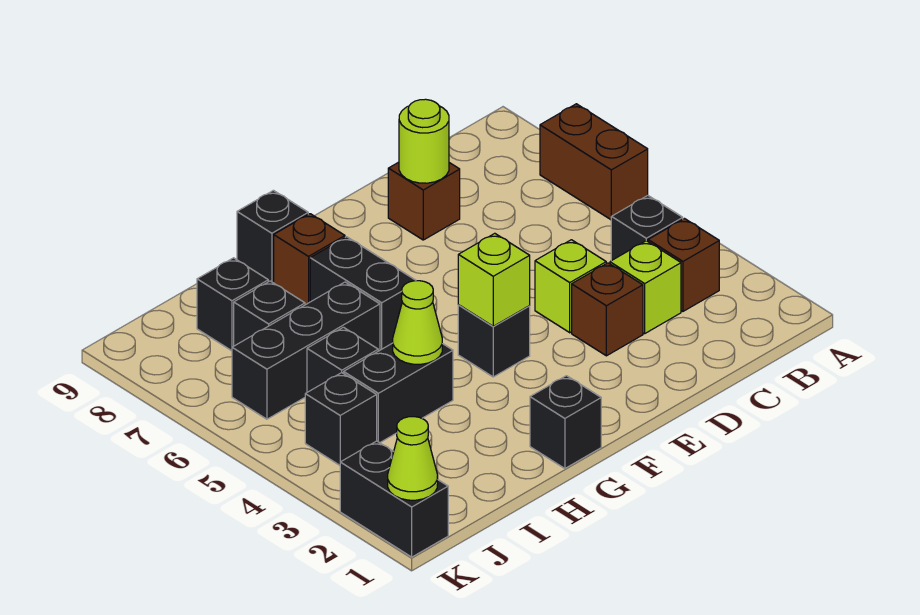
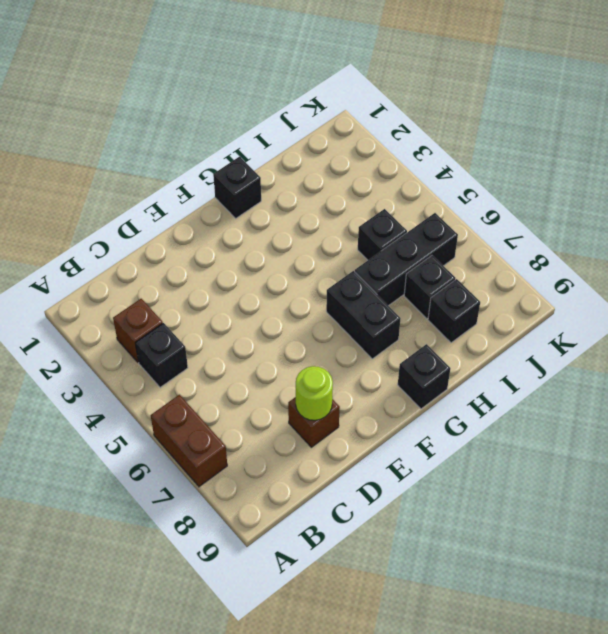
none -> lime brick C3 level 1
none -> brown brick D3 level 1
none -> lime brick D4 level 1

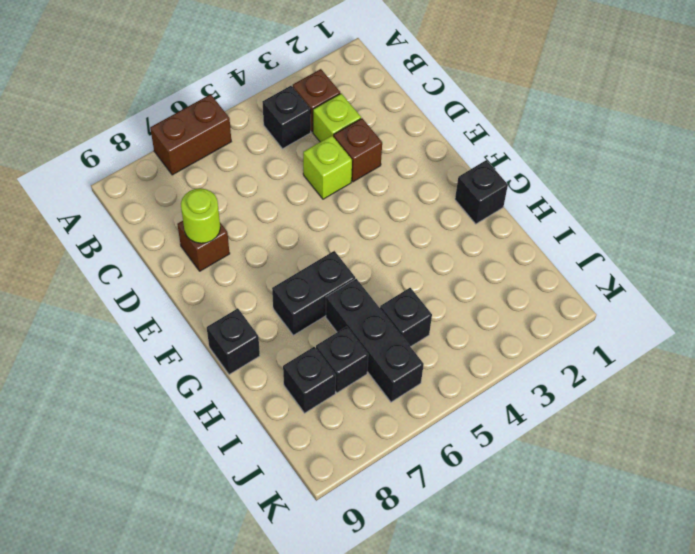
none -> black brick F4 level 1
none -> brown brick G8 level 1
none -> black brick H4:I4 level 1

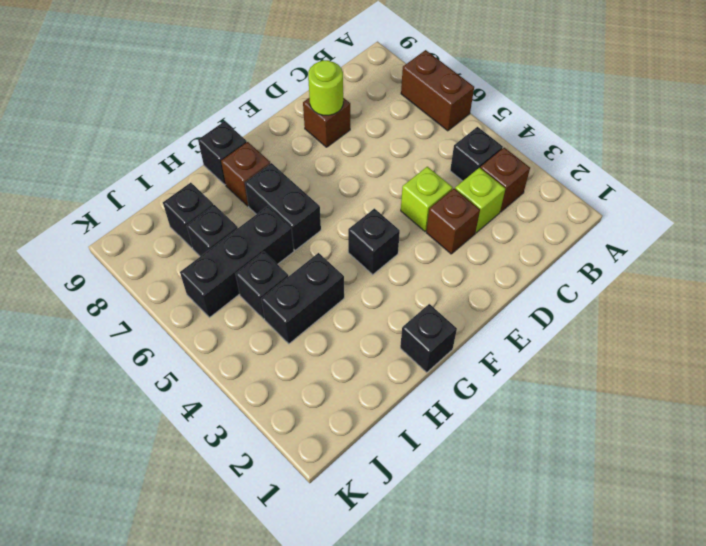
none -> black brick J4 level 1
none -> black brick K1:K2 level 1
none -> lime brick F4 level 2

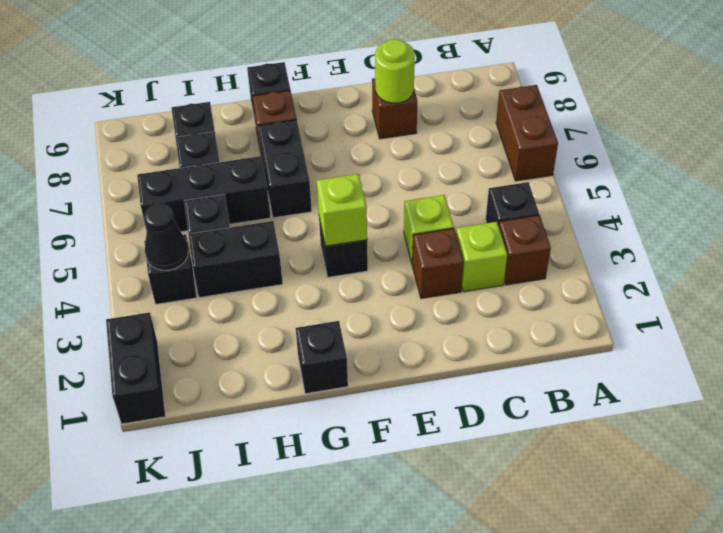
black cone J4 level 2 -> none
none -> lime cone H4 level 2
none -> lime cone K1 level 2

